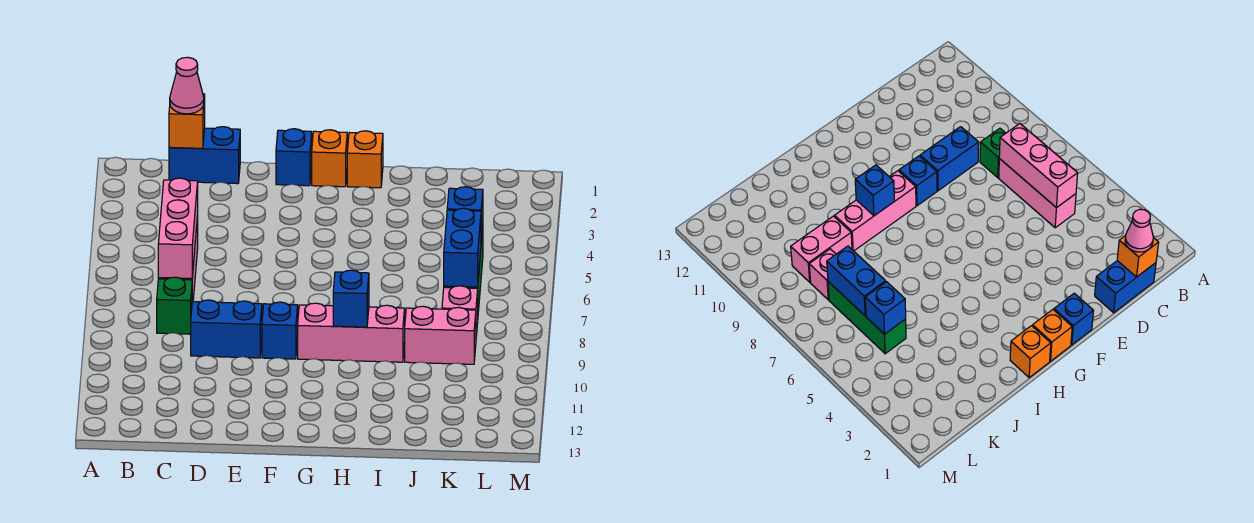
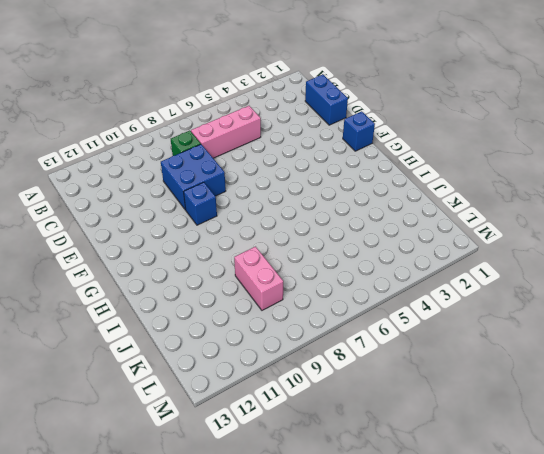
blue brick D8:E9 level 1 -> blue brick D9:E9 level 1
none -> orange brick G1 level 1
none -> pink brick G9:I9 level 1
none -> orange brick H1 level 1

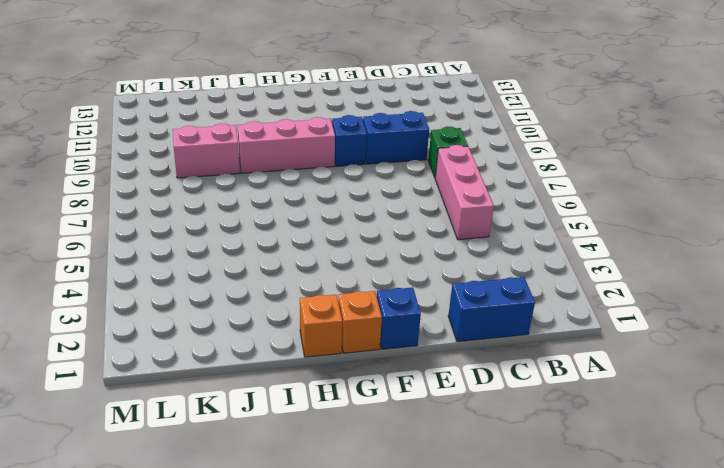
none -> green brick K5:K7 level 1
none -> pink brick K8 level 1
none -> orange brick C1 level 2

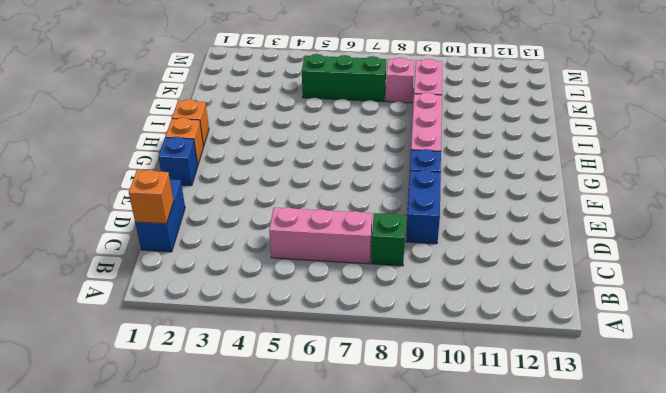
none -> pink brick C5:C7 level 2
none -> blue brick H9 level 2
none -> blue brick K5 level 2

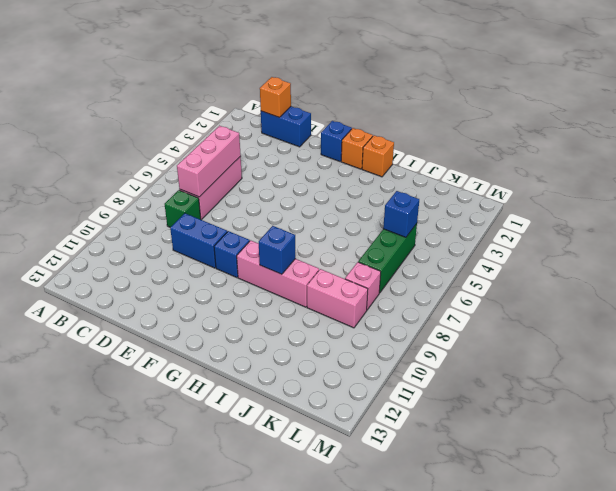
none -> blue brick K6:K7 level 2
none -> pink cone C1 level 3

